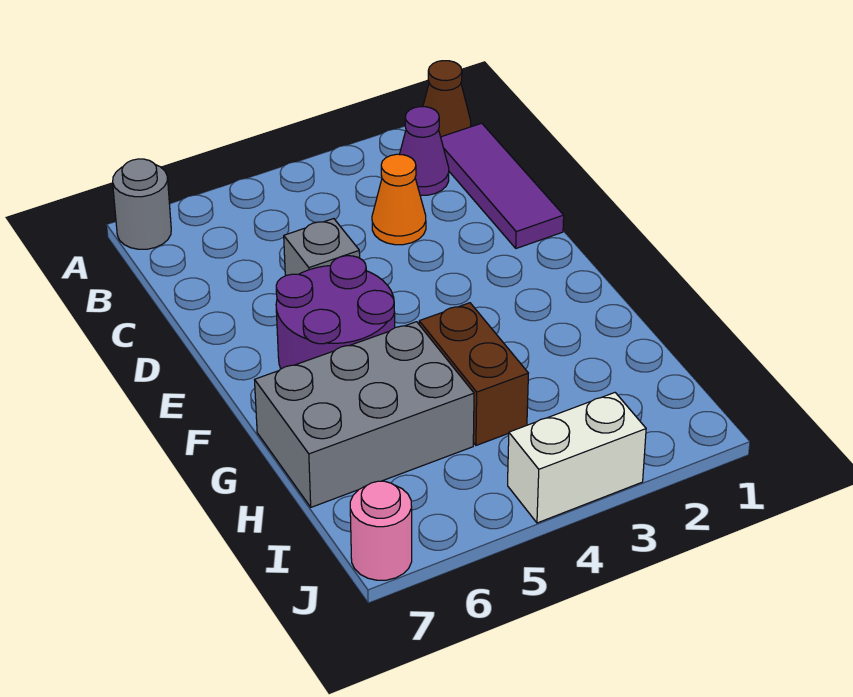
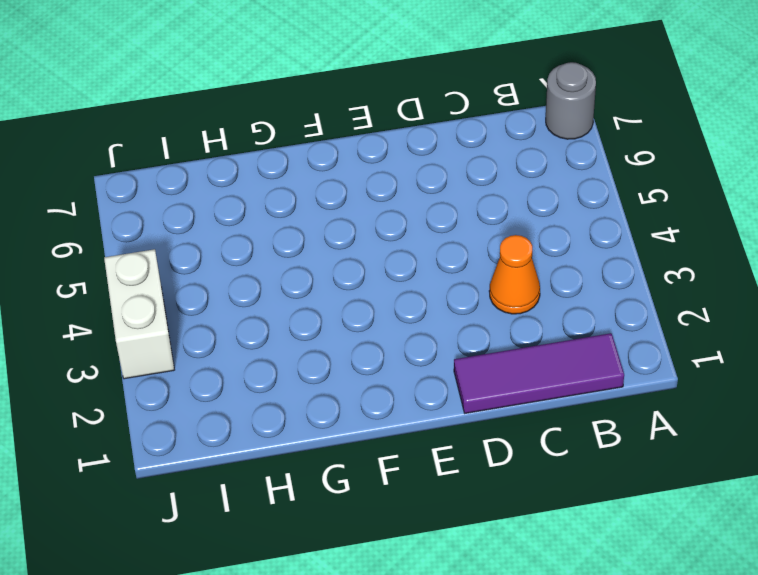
none -> brown cone A1 level 1
none -> purple cone B2 level 1

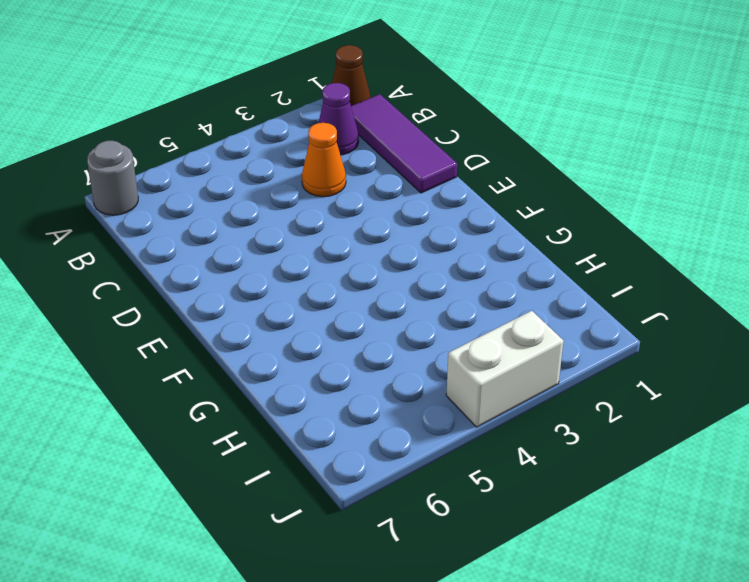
none -> grey brick D5 level 1
none -> purple round brick E5:F6 level 1

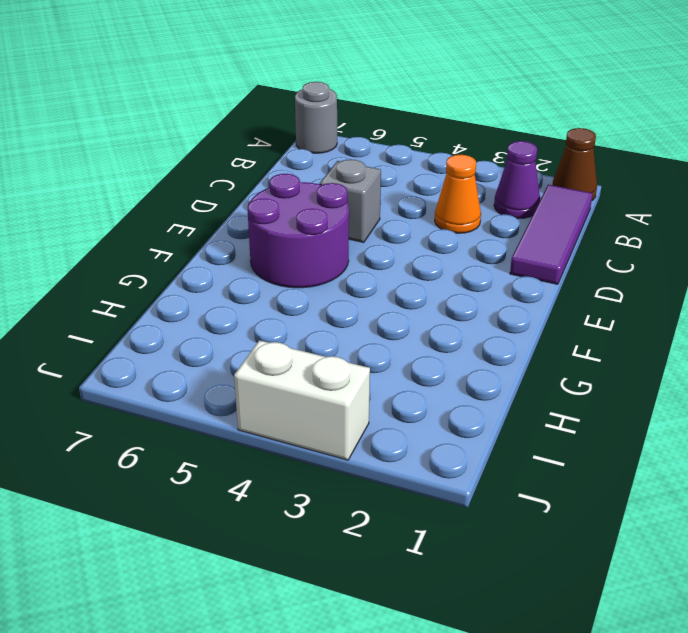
none -> brown brick G4:H4 level 1
none -> grey brick G5:H7 level 1

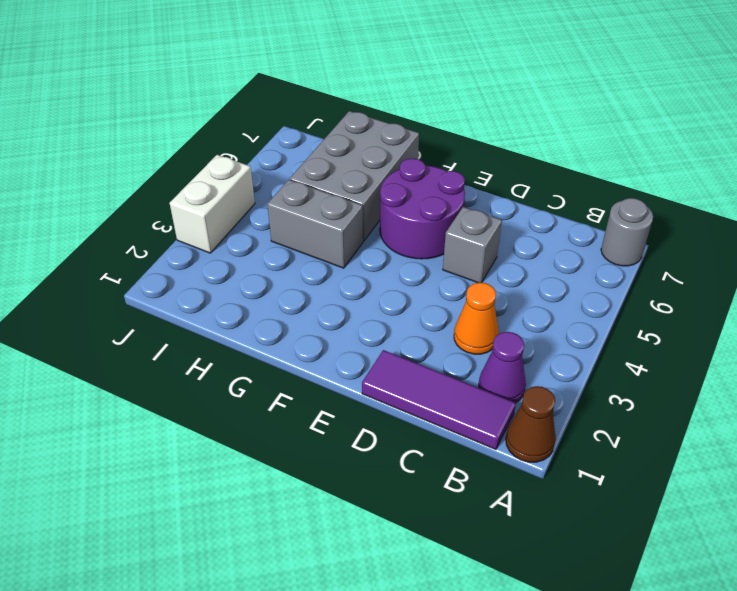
grey brick G4:H4 level 1 -> brown brick G4:H4 level 1
none -> pink round brick J7 level 1

